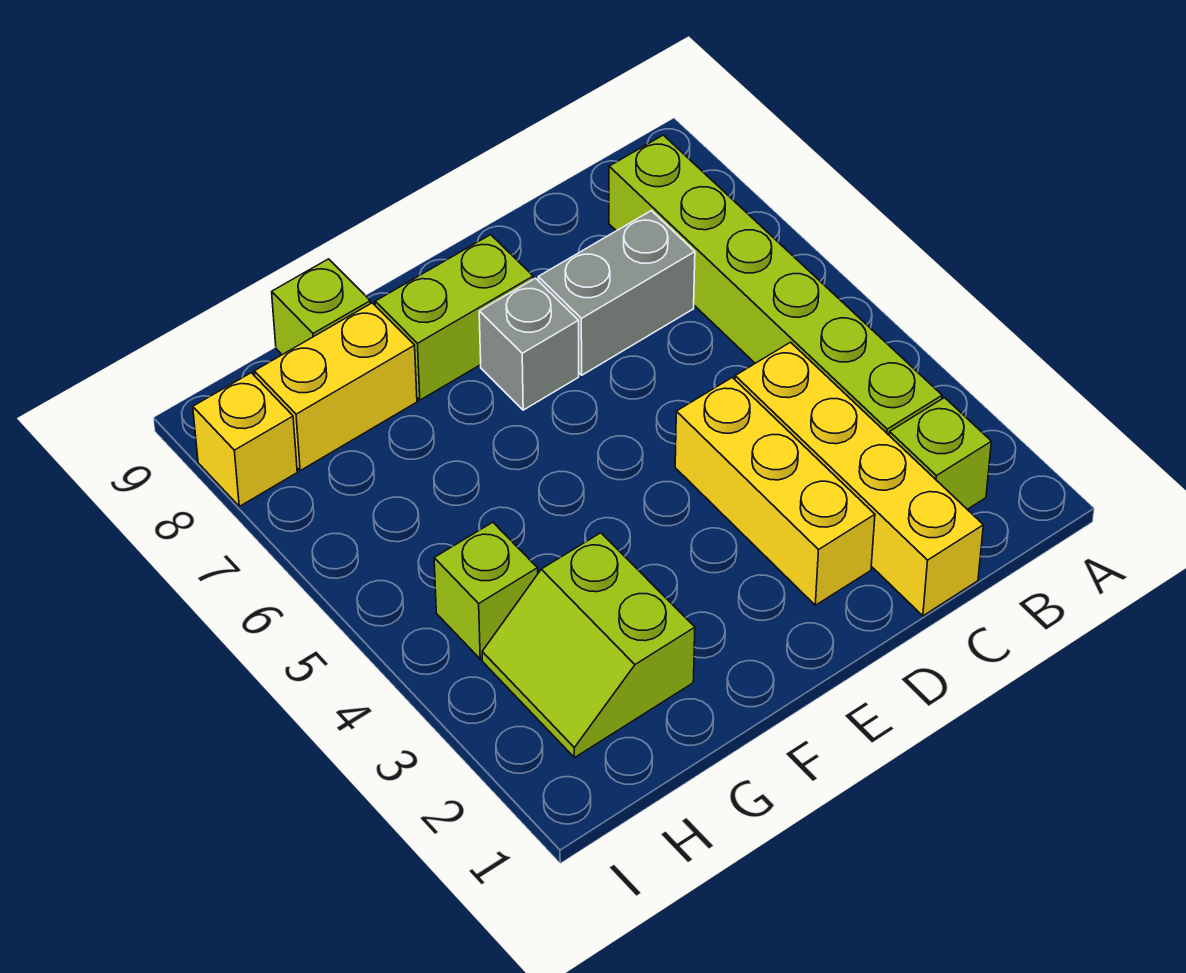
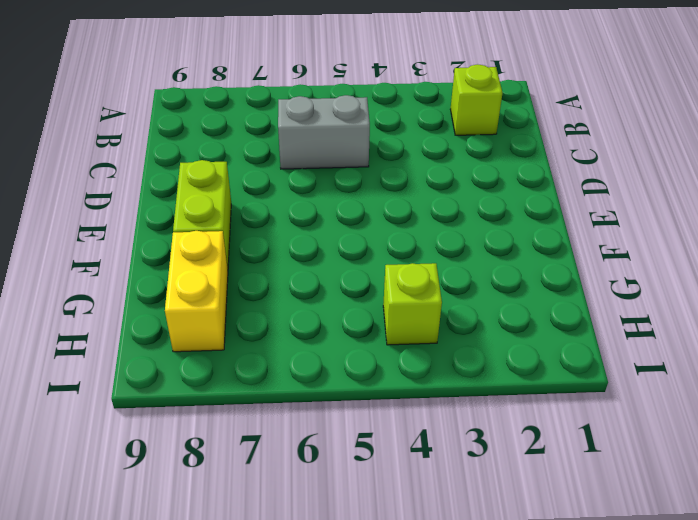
grey brick C5:C6 level 1 -> grey brick C7:D7 level 1
none -> lime brick B3:B8 level 1
none -> yellow brick C1:C4 level 1
none -> yellow brick D2:D4 level 1

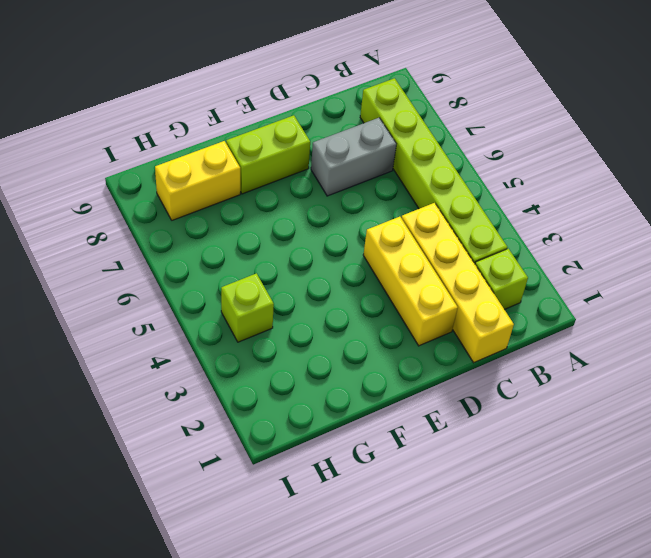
none -> grey brick E7 level 1
none -> lime slope G2:H3 level 1 top G
none -> lime brick G9 level 1

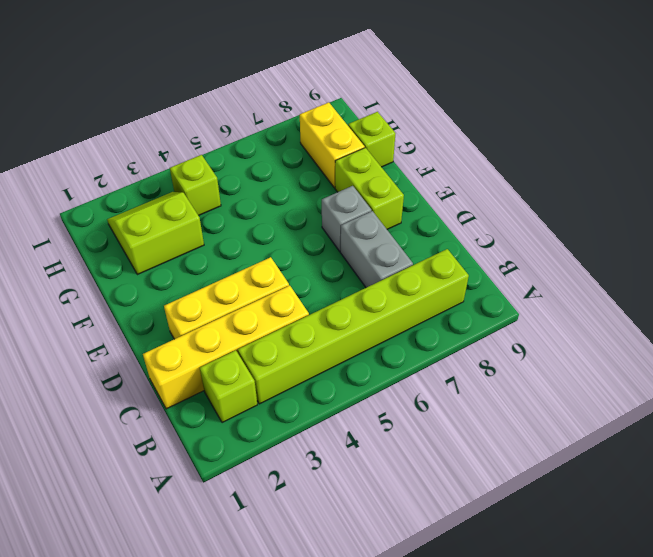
none -> yellow brick I8 level 1

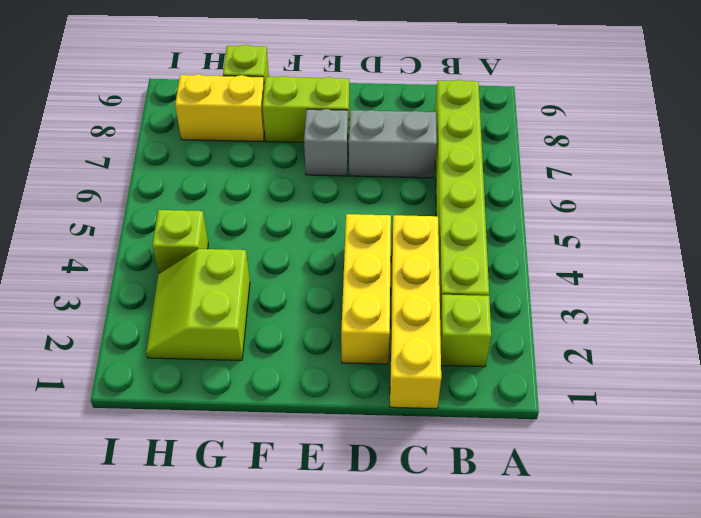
none -> yellow brick I8 level 1

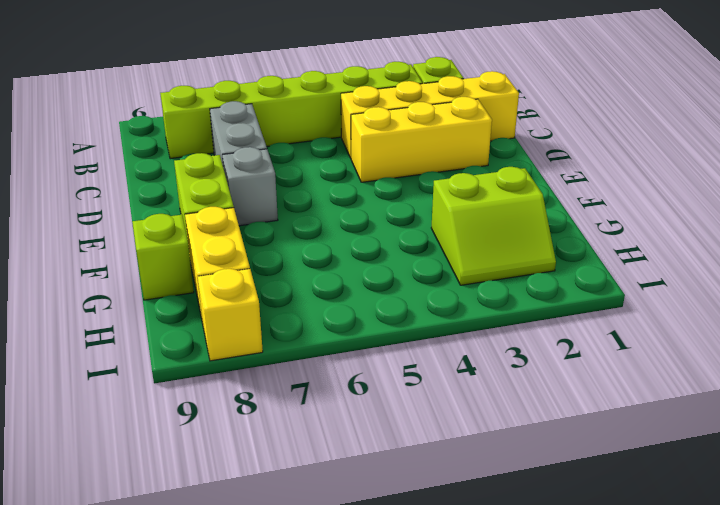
none -> lime brick H4 level 1

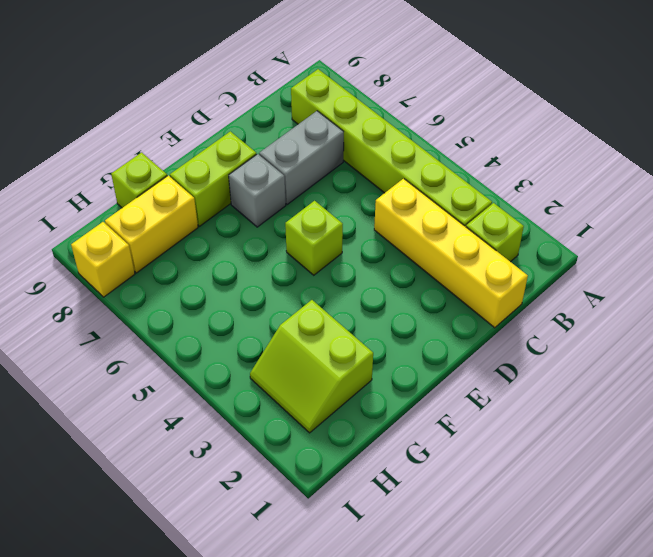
lime brick E5 level 1 -> lime brick H4 level 1
none -> yellow brick D2:D4 level 1

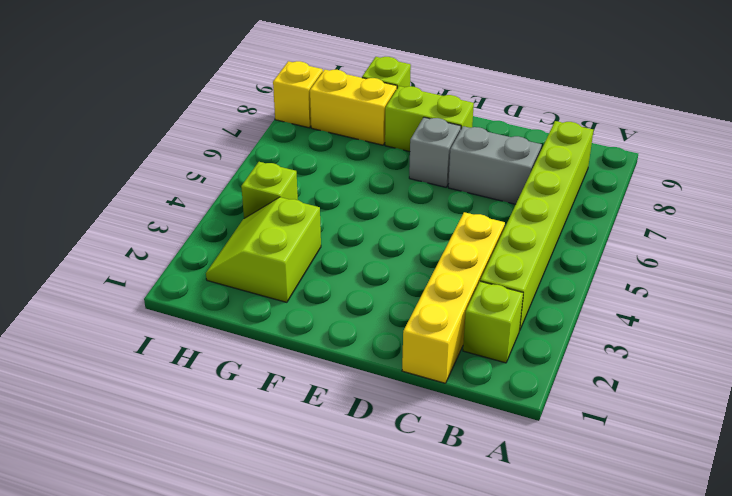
none -> yellow brick D2:D4 level 1

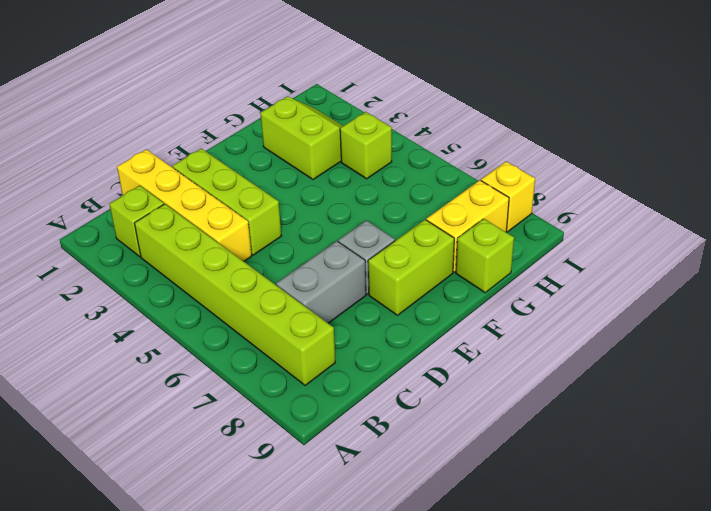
lime brick D2:D4 level 1 -> yellow brick D2:D4 level 1

